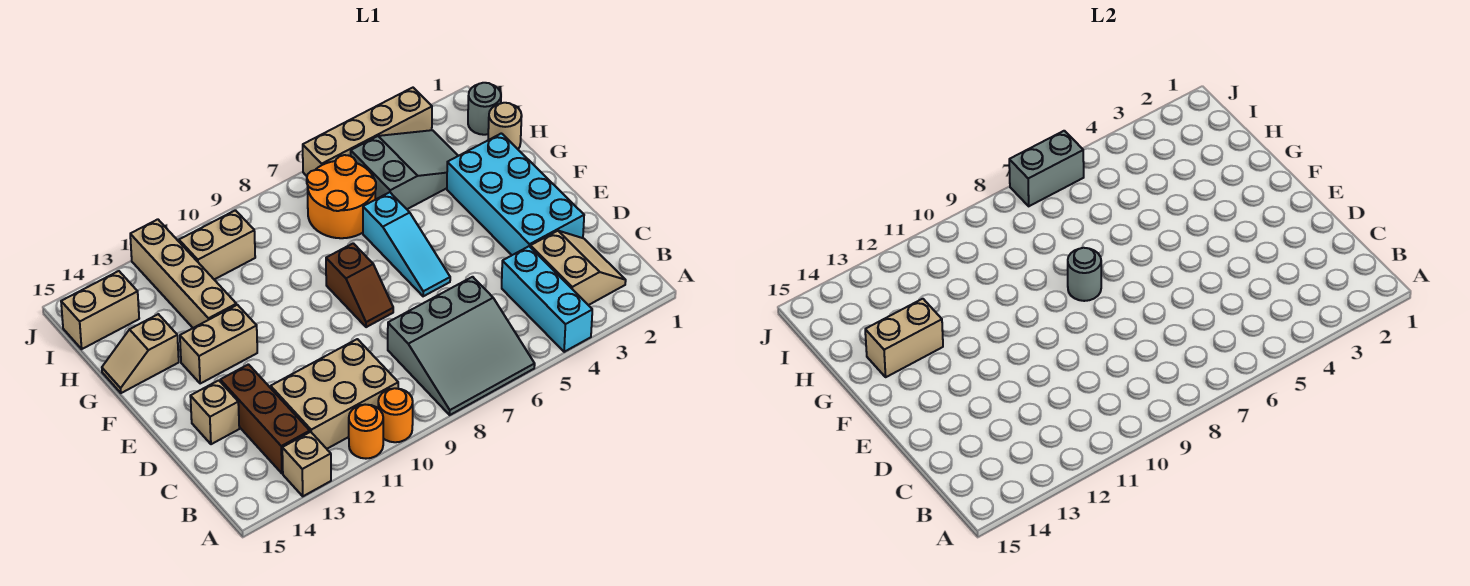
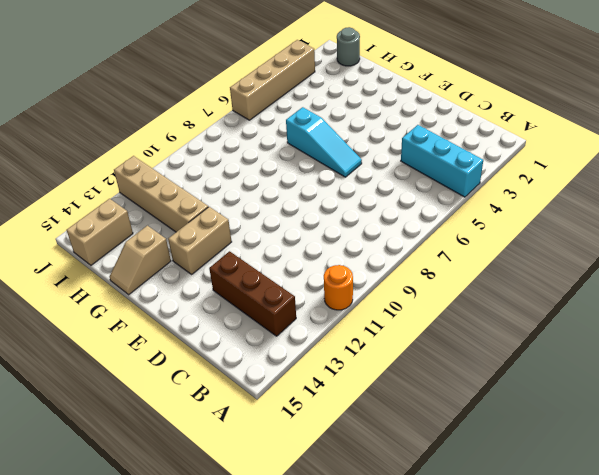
none -> grey slope A6:C8 level 1 top C
none -> orange round brick A10 level 1
none -> tan brick A13 level 1

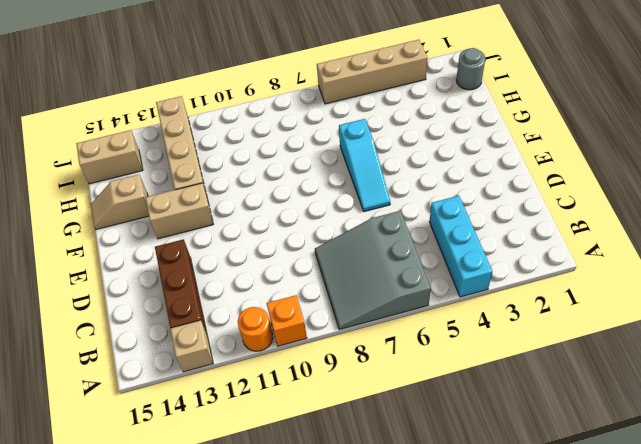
grey slope A6:C8 level 1 top 6 -> grey slope A6:C8 level 1 top C
orange brick A10 level 1 -> orange round brick A10 level 1
none -> tan slope B2:C3 level 1 top 3
none -> tan brick B10:C12 level 1
none -> cyan brick D2:G3 level 1

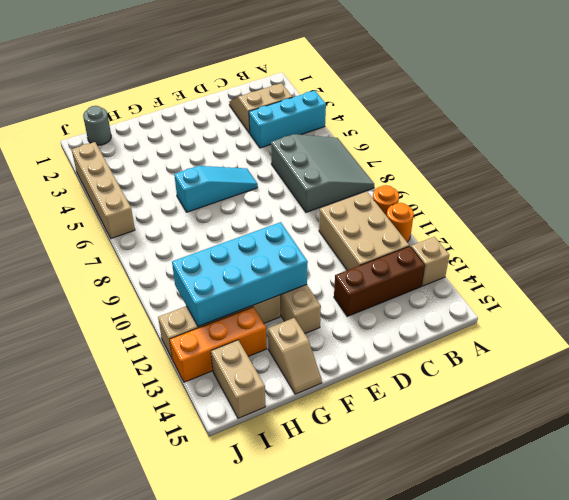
cyan brick F11:I12 level 2 -> cyan brick D2:G3 level 1
orange brick H13:J13 level 1 -> none
none -> tan brick D14 level 1
none -> brown slope E8:F8 level 1 top F
none -> tan round brick H1 level 1

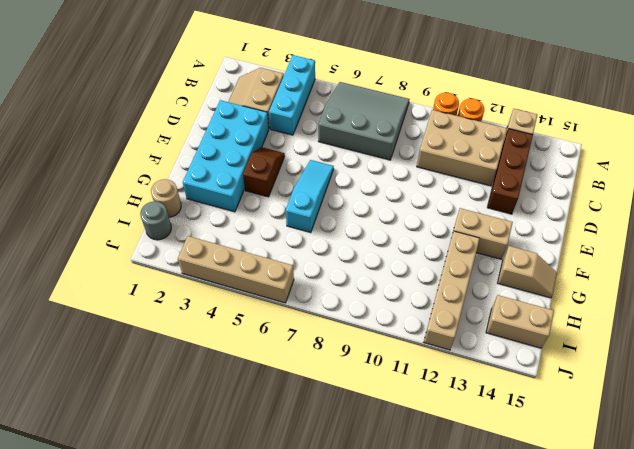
brown slope E4:F4 level 1 top F -> brown slope E8:F8 level 1 top F
none -> tan brick D14 level 1
none -> grey slope H3:I5 level 1 top 5
none -> orange round brick H6:I7 level 1

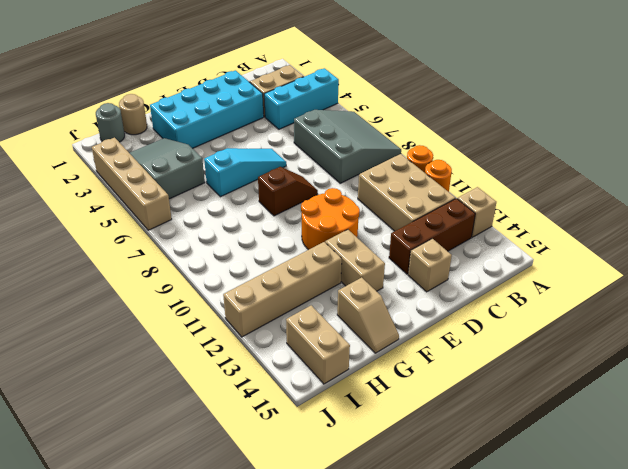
orange round brick E10:F11 level 1 -> orange round brick H6:I7 level 1
none -> tan brick I10:I11 level 1
none -> grey round brick F8 level 2
none -> tan brick G13:G14 level 2

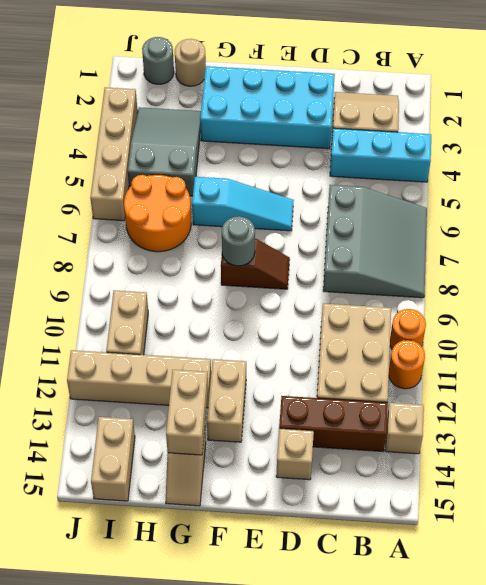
none -> grey brick J6:J7 level 2

